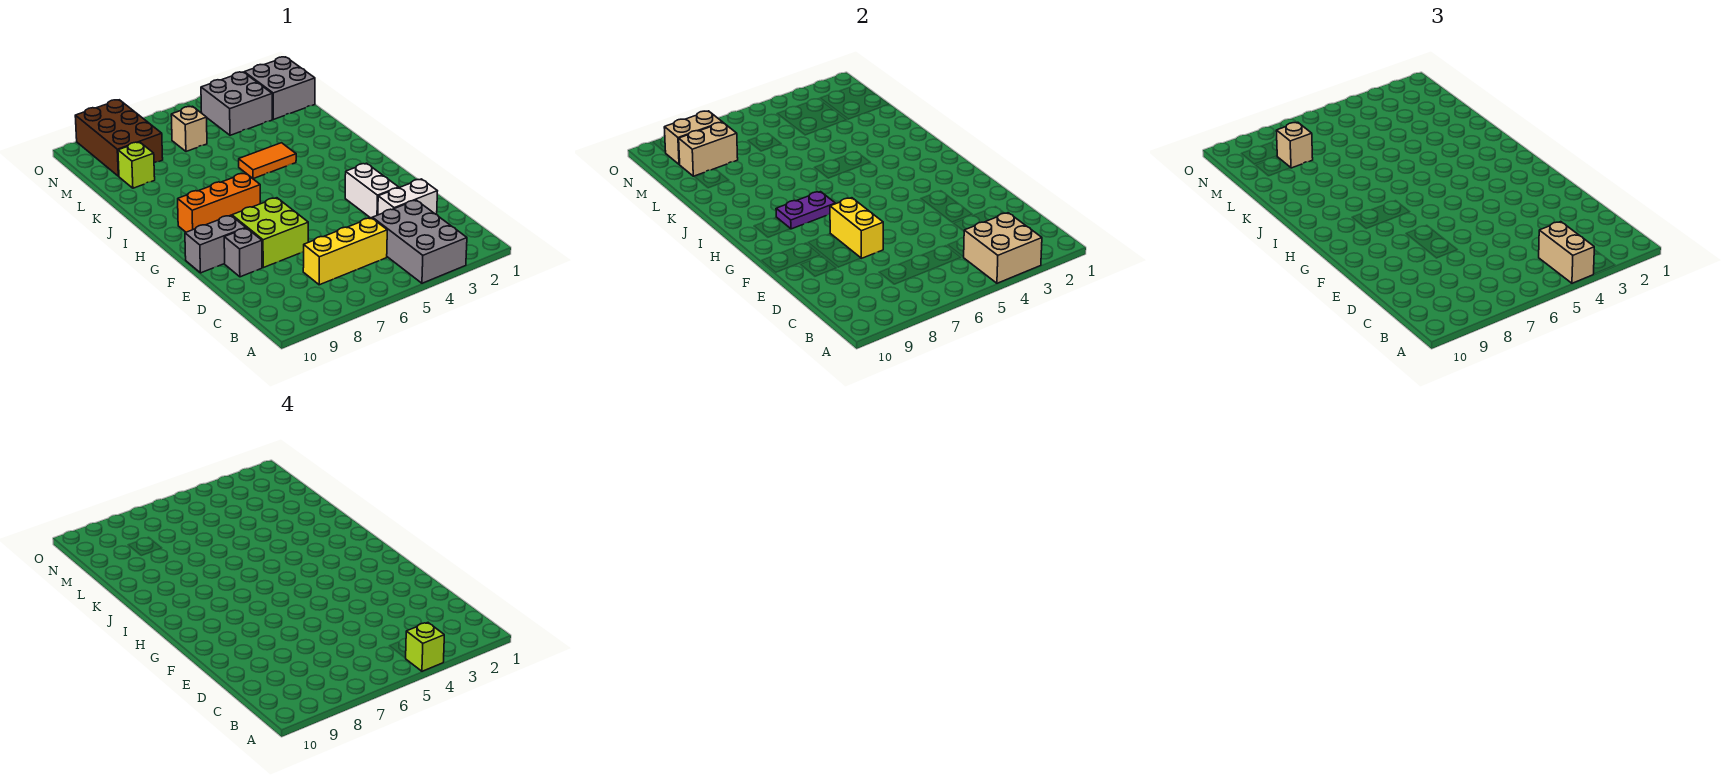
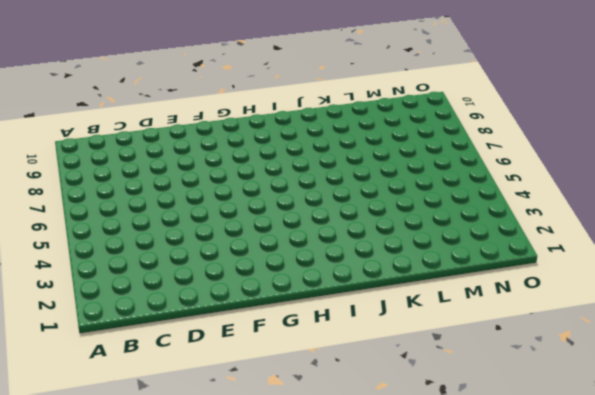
none -> grey brick A3:C4 level 1
none -> yellow brick C5:C7 level 1
none -> white brick D2:D3 level 1

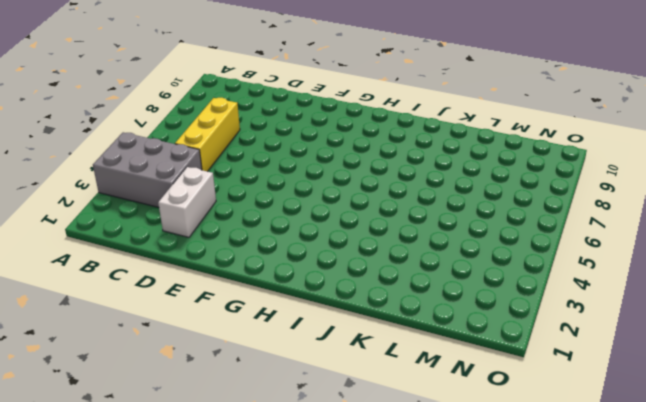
none -> white brick E3:F3 level 1
none -> lime brick E7:F8 level 1
none -> grey brick E9 level 1

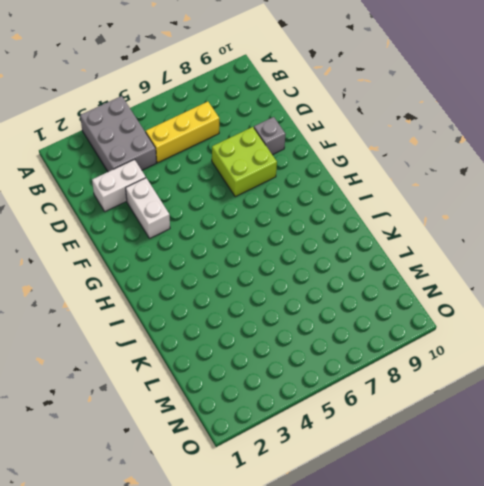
none -> grey brick F9:F10 level 1
none -> orange brick H7:H9 level 1
none -> orange tile J4:J5 level 1

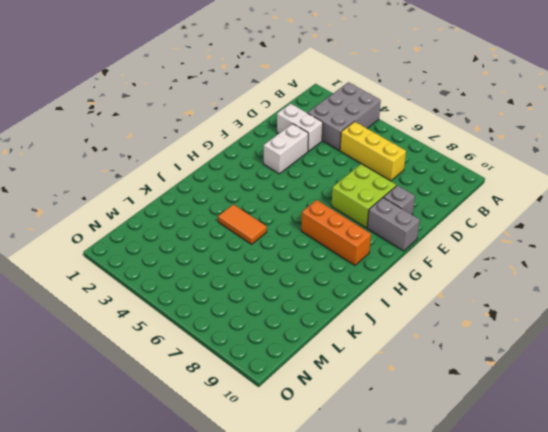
none -> lime brick L9 level 1
none -> grey brick M1:N2 level 1
none -> grey brick M3:N4 level 1

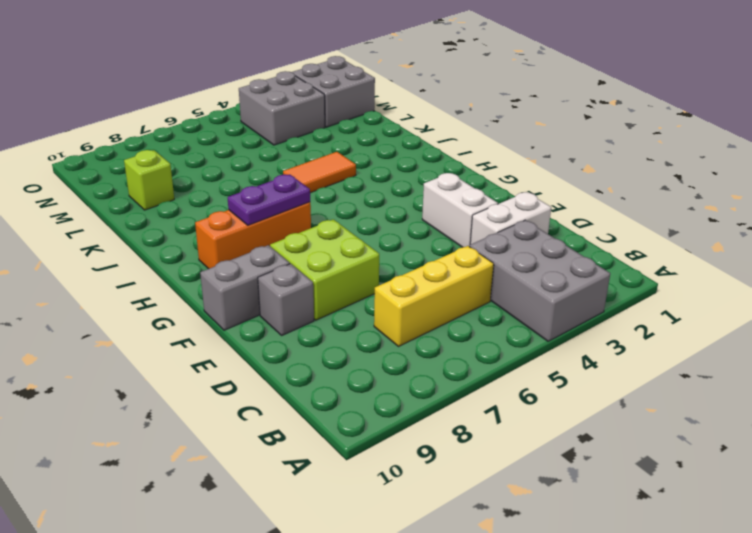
none -> tan brick M6 level 1
none -> brown brick M8:O9 level 1
none -> tan brick A3:B4 level 2

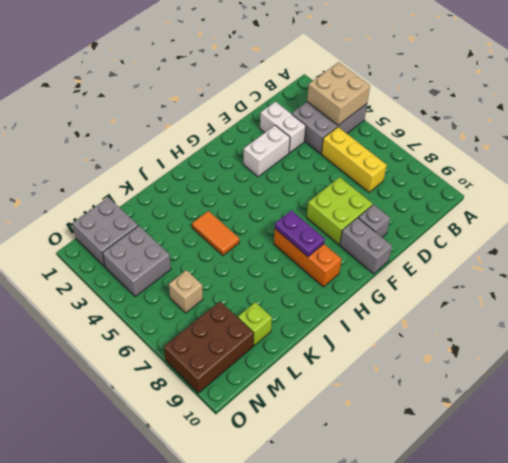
none -> yellow brick E7:F7 level 2
none -> tan brick M8:M9 level 2
none -> tan brick N8:N9 level 2

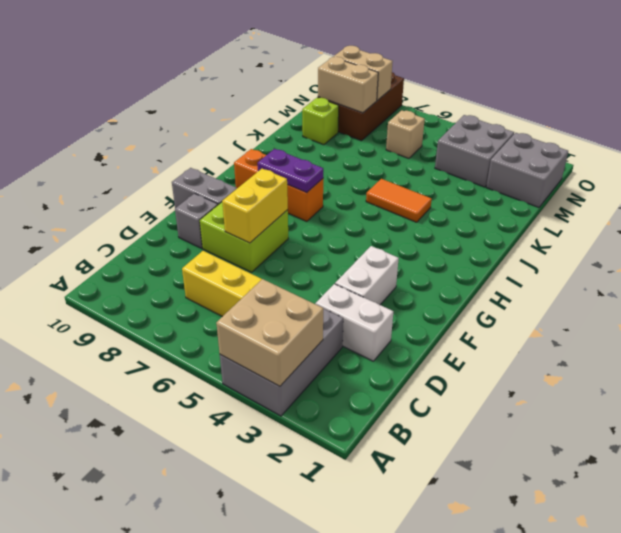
none -> tan brick A4:B4 level 3
none -> tan brick M8 level 3
none -> lime brick A4 level 4

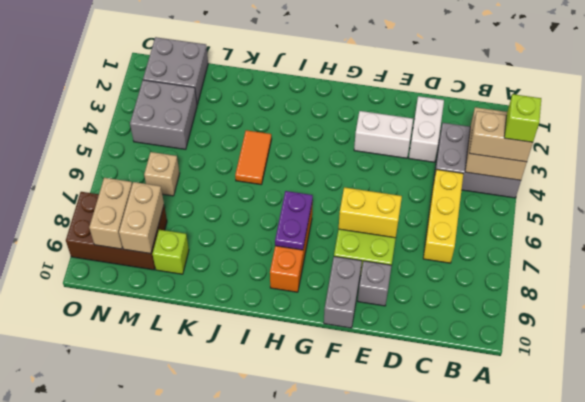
none -> tan brick M8 level 3

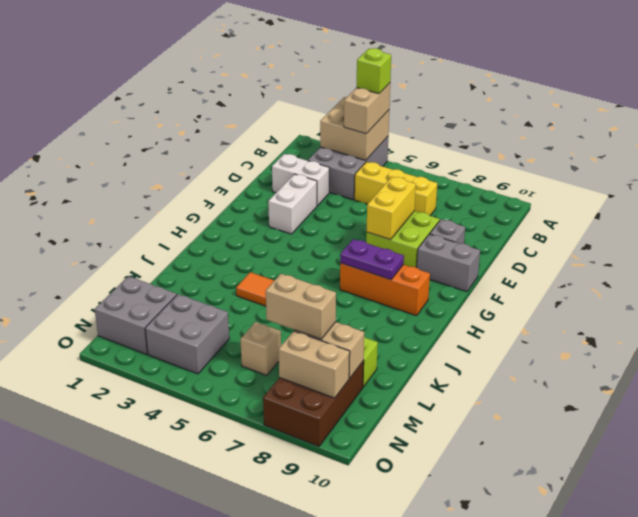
tan brick M7:M8 level 3 -> tan brick M8 level 3

